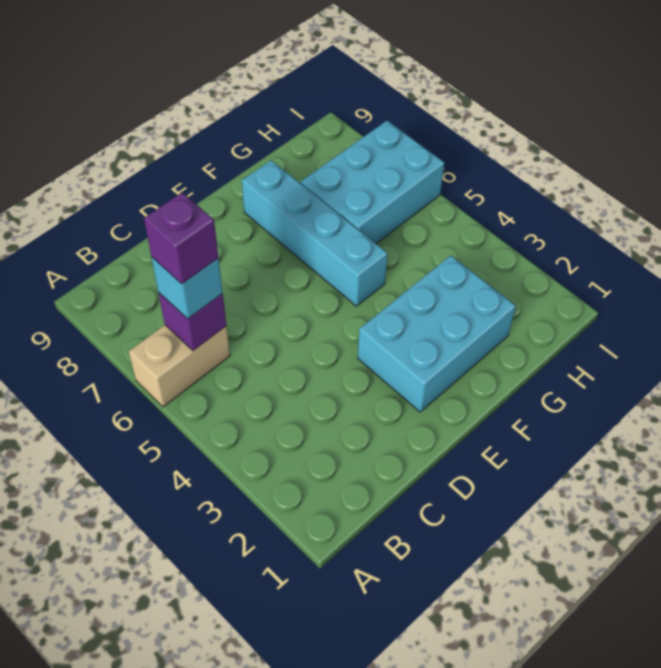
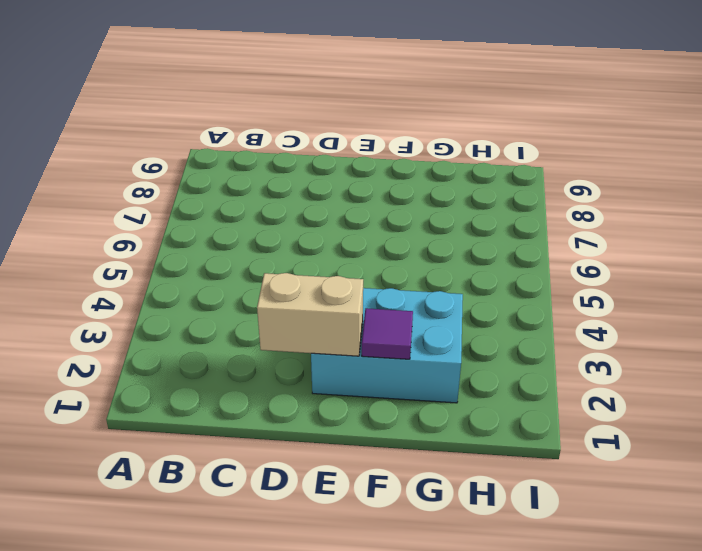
tan brick D2:E2 level 2 -> tan brick A6:B6 level 1
purple tile F2 level 2 -> none
none -> cyan brick F5:F8 level 1
none -> cyan brick G6:I7 level 1

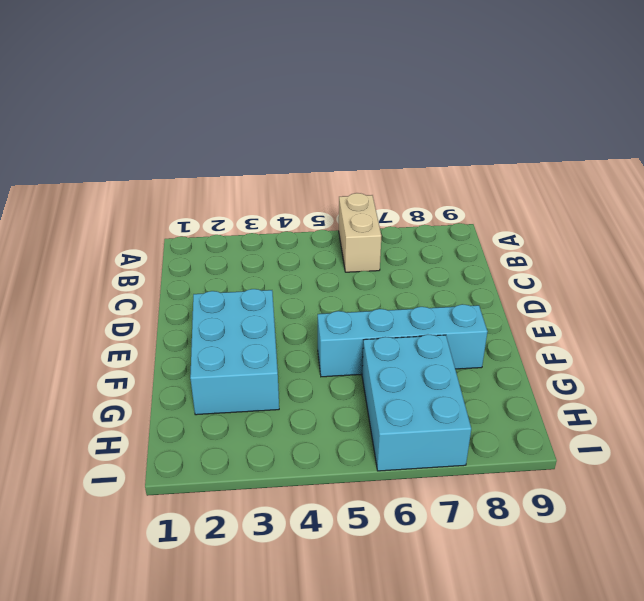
none -> purple brick B6 level 2
none -> cyan brick B6 level 3

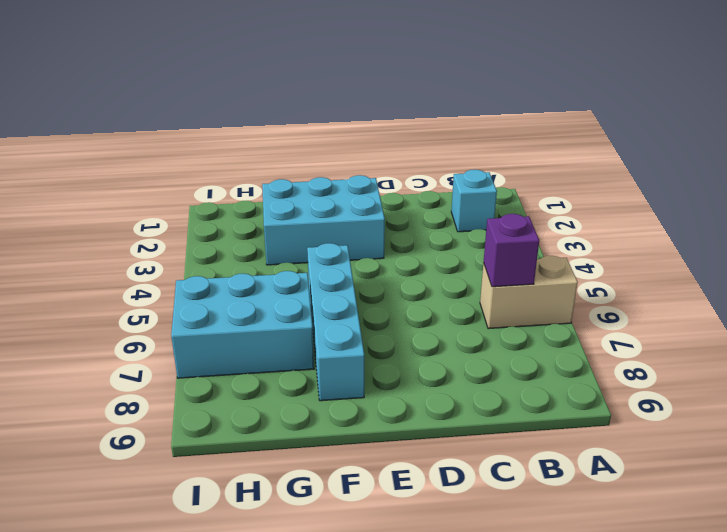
cyan brick B2 level 1 -> cyan brick B6 level 3
none -> purple brick B6 level 4

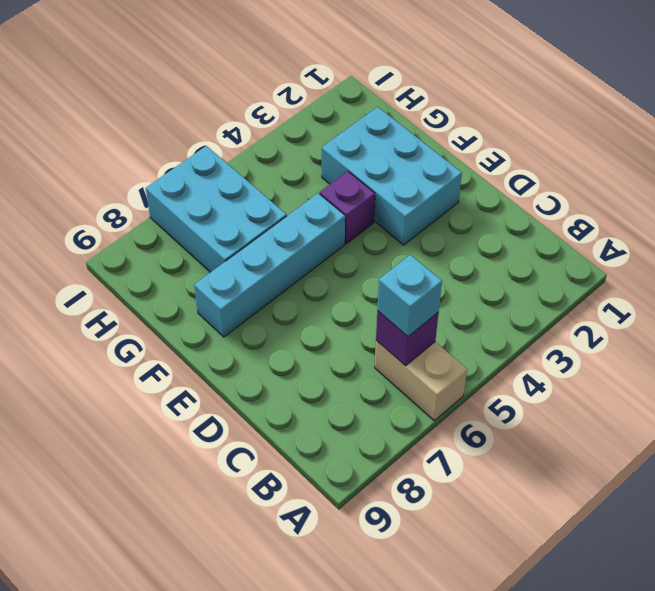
purple brick F4 level 1 -> purple brick B6 level 4

